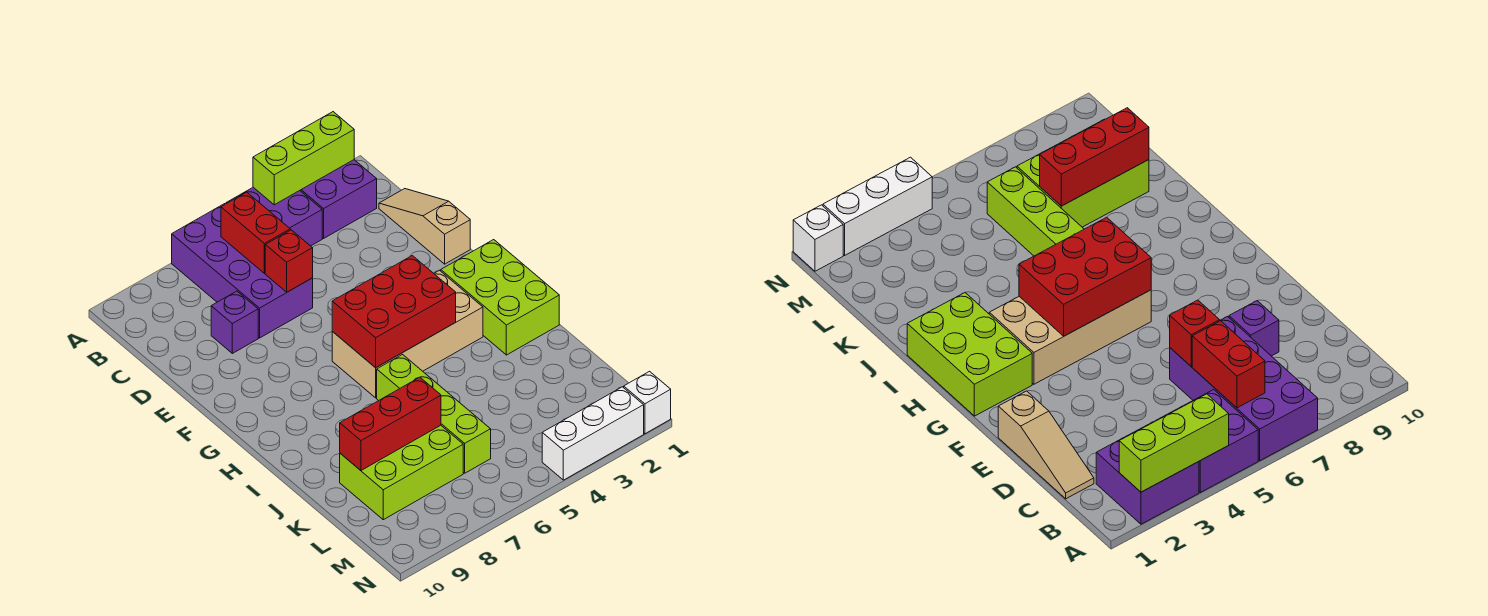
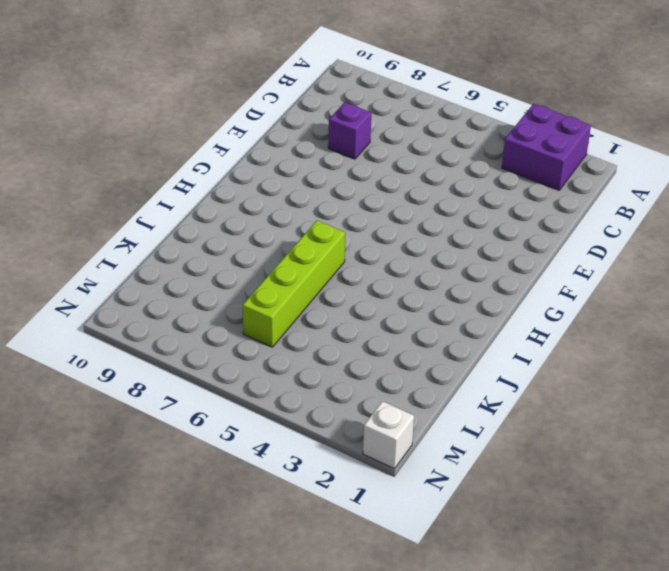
none -> purple brick A4:B5 level 1
none -> purple brick A6:D7 level 1
none -> tan slope C1:E1 level 1 top E

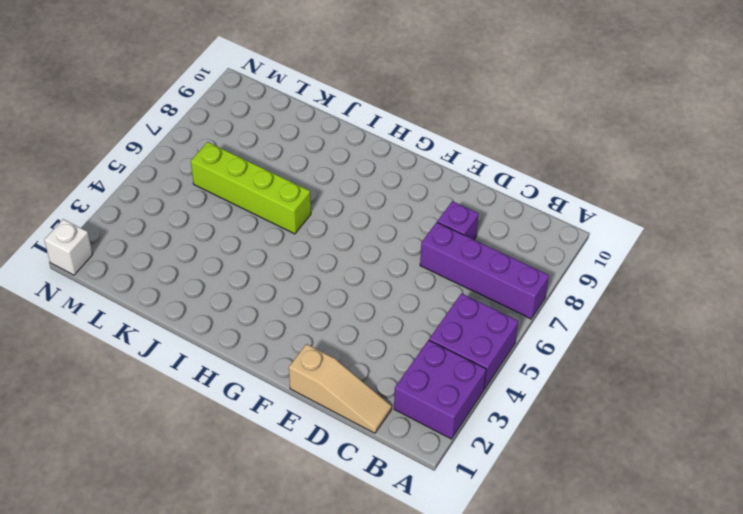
purple brick A7:D7 level 1 -> purple brick A6:D7 level 1
none -> lime brick G1:I2 level 1
none -> tan brick G3:H6 level 1
none -> lime brick K7:L9 level 1

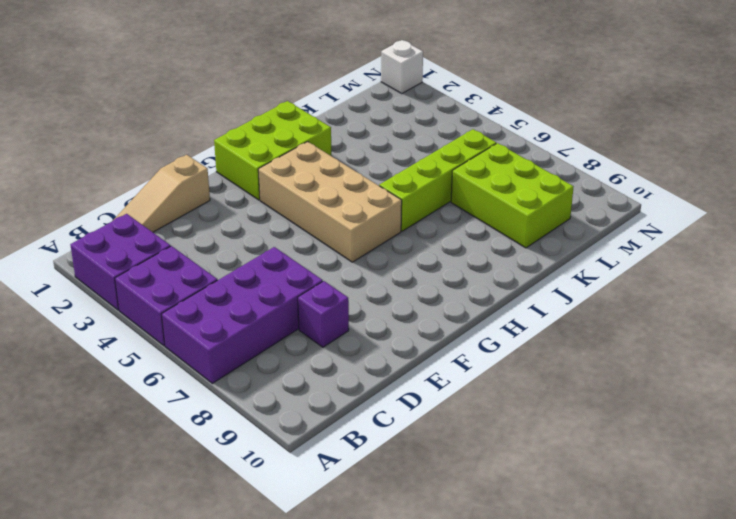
none -> white brick N2:N4 level 1
none -> lime brick A2:A4 level 2
none -> red brick B6:C6 level 2

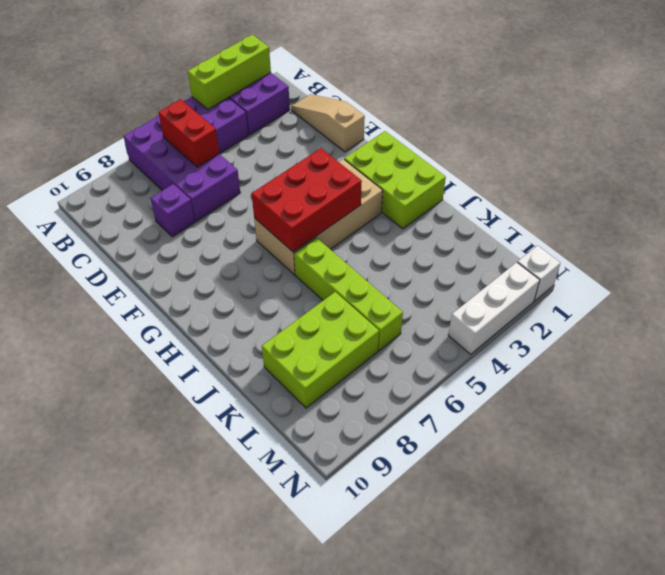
none -> red brick D6 level 2
none -> red brick K7:K9 level 2

